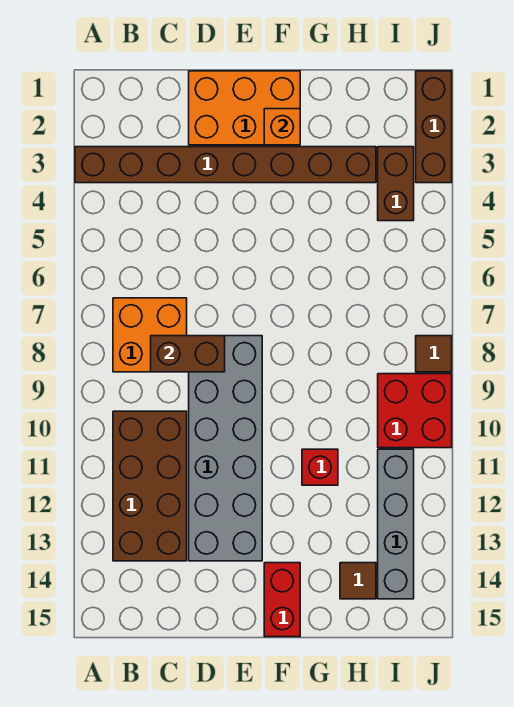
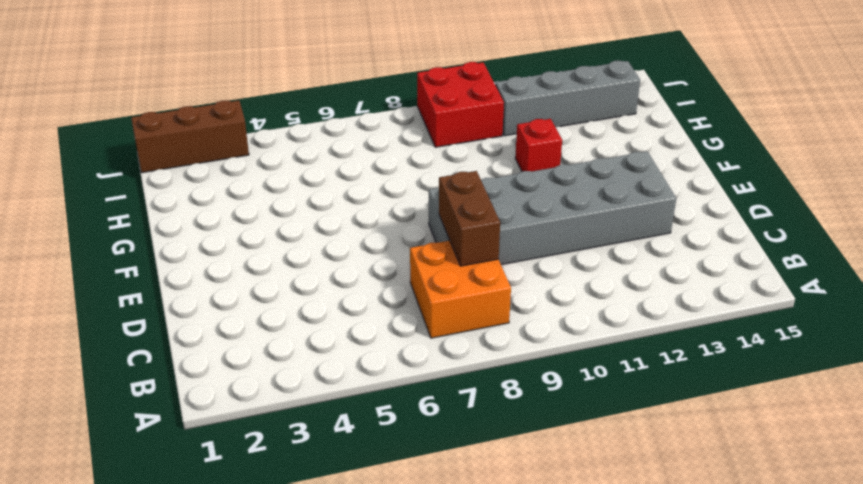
none -> brown brick A3:H3 level 1
none -> brown brick B10:C13 level 1
none -> orange brick D1:F2 level 1

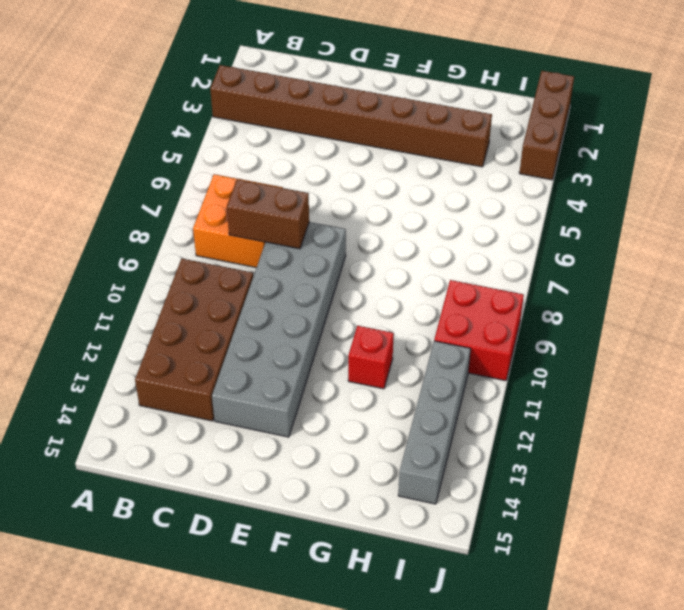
none -> orange brick D1:F2 level 1
none -> red brick F14:F15 level 1
none -> brown tile H14 level 1

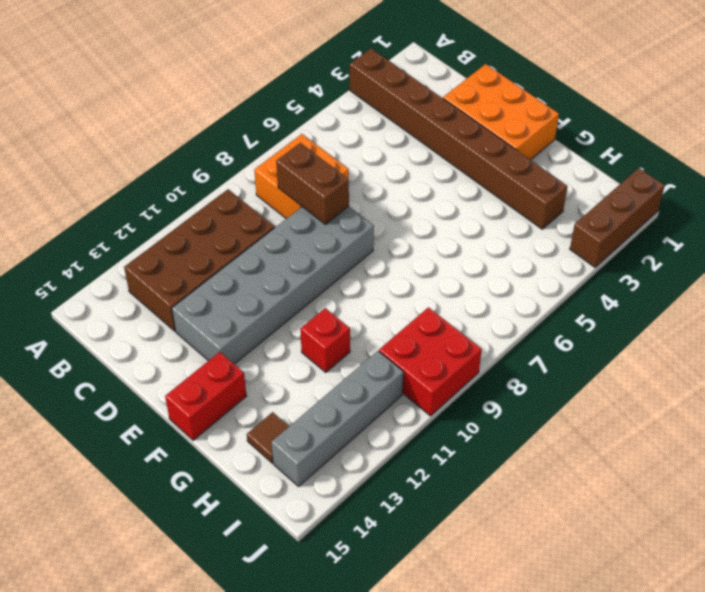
none -> brown brick I3:I4 level 1
none -> brown tile J8 level 1
none -> orange brick F2 level 2

